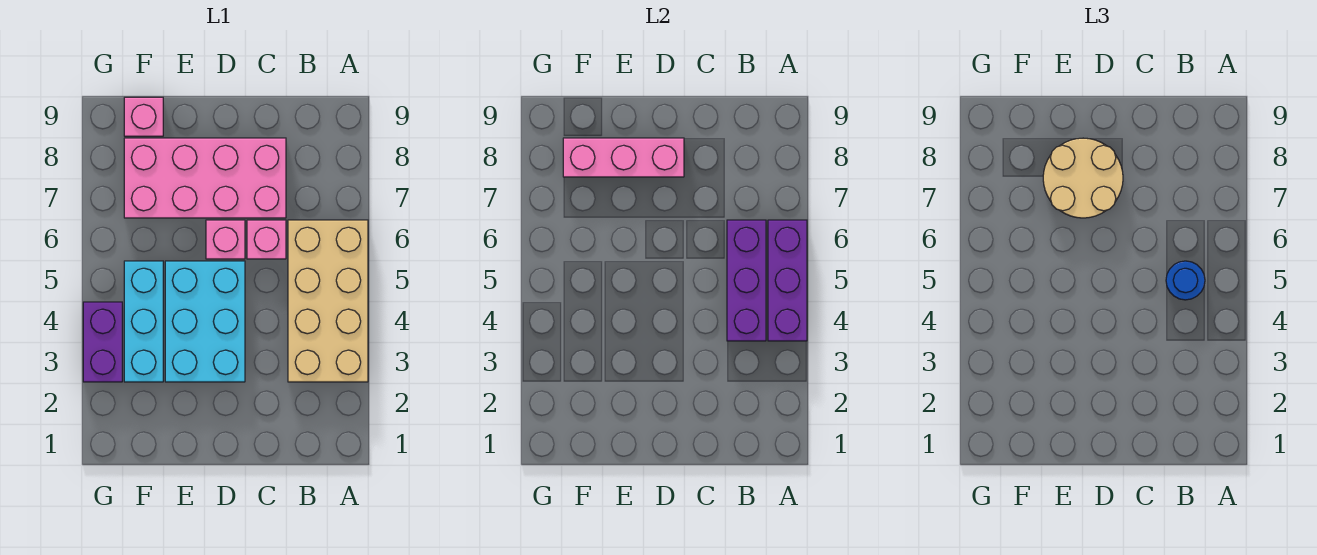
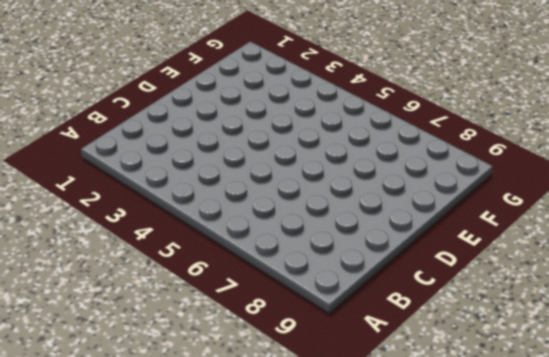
none -> tan brick A3:B6 level 1
none -> pink brick C6 level 1
none -> pink brick C7:F8 level 1

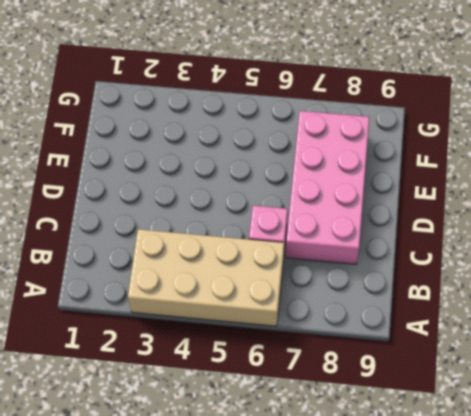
none -> cyan brick D3:E5 level 1
none -> pink brick D6 level 1
none -> cyan brick F3:F5 level 1

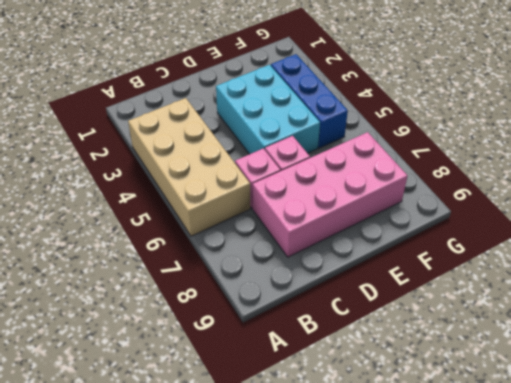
blue brick F3:F5 level 1 -> cyan brick F3:F5 level 1
none -> pink brick F9 level 1
none -> purple brick G3:G4 level 1
none -> purple brick A4:A6 level 2

